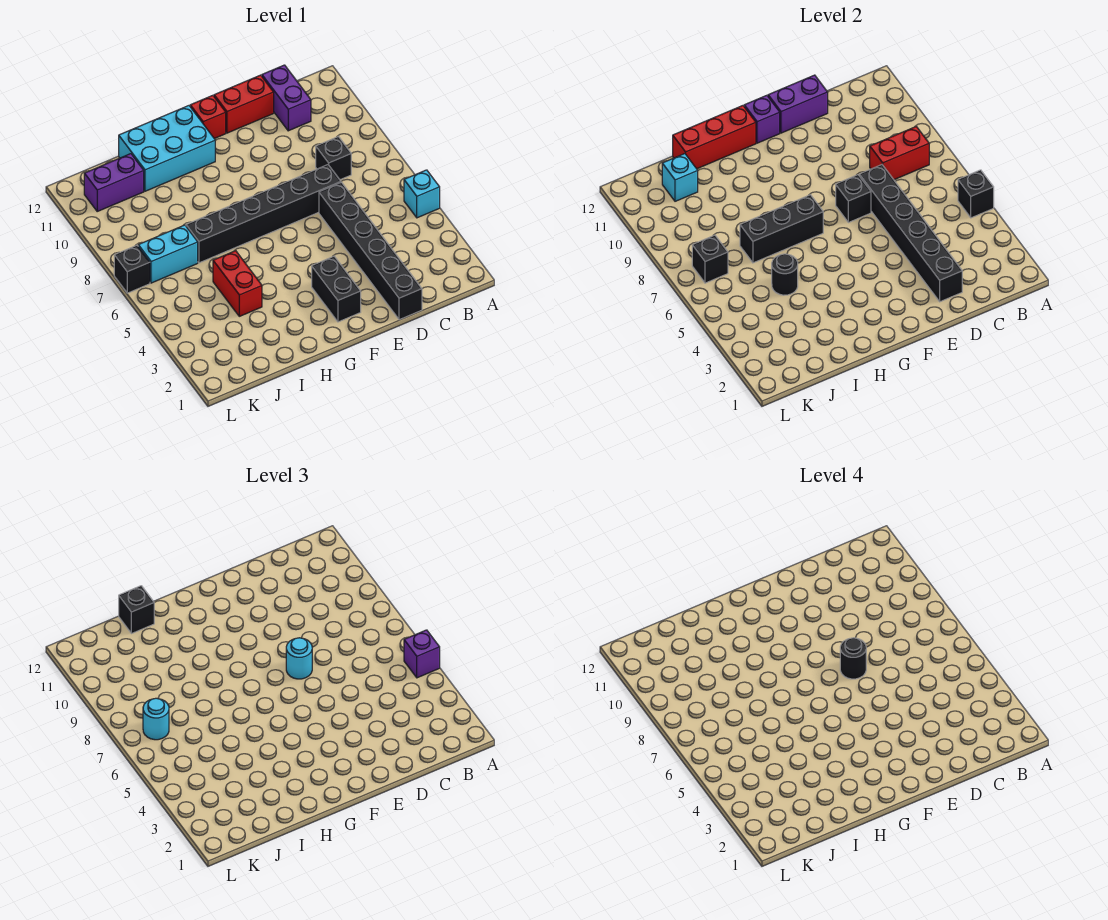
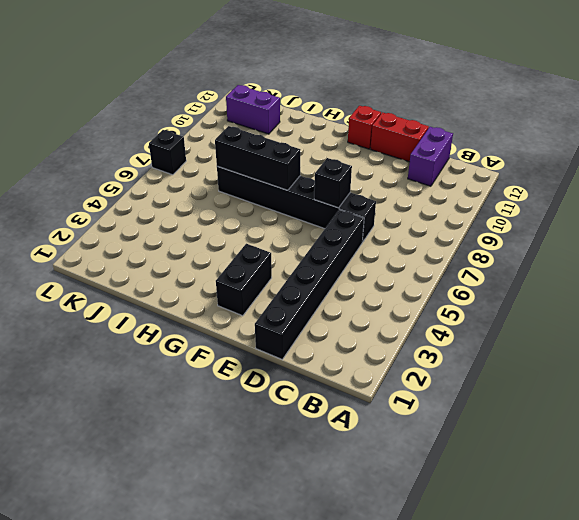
none -> cyan brick A5 level 1
none -> black brick C8 level 1
none -> cyan brick G11:I12 level 1

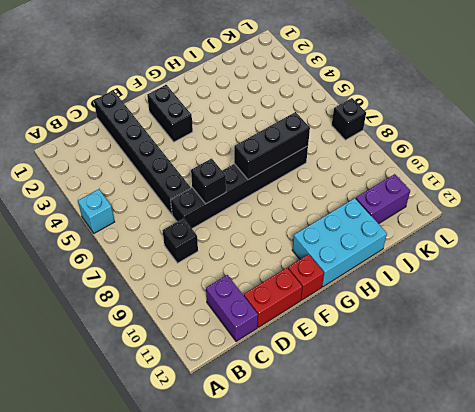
none -> red brick I4:I5 level 1
none -> cyan brick J7:K7 level 1
none -> black brick A5 level 2

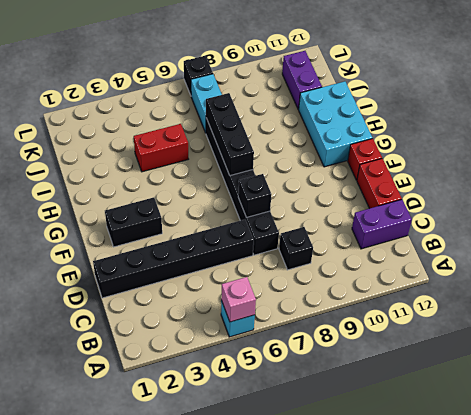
pink brick A5 level 2 -> black brick A5 level 2
none -> red brick B8:C8 level 2
none -> black brick D2:D7 level 2
none -> purple brick D12:E12 level 2

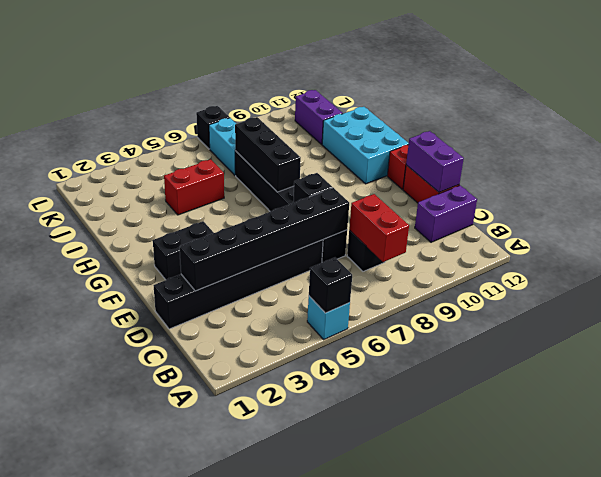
none -> purple brick F12 level 2
none -> red brick G12:I12 level 2
none -> black round brick I5 level 2

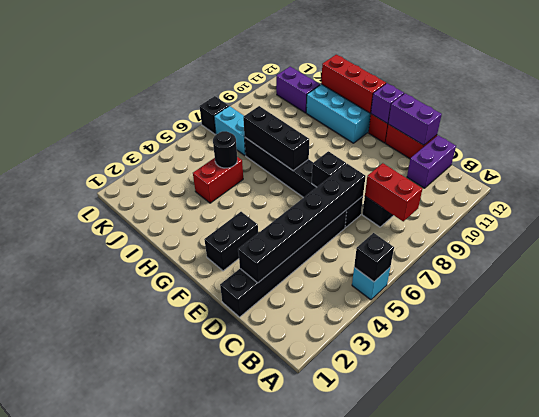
none -> cyan brick J11 level 2
none -> black brick K7 level 2
none -> purple brick A5 level 3

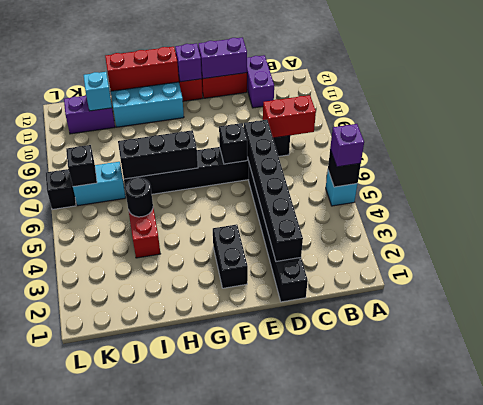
none -> cyan round brick E7 level 3
none -> black brick I12 level 3
none -> cyan round brick K7 level 3

